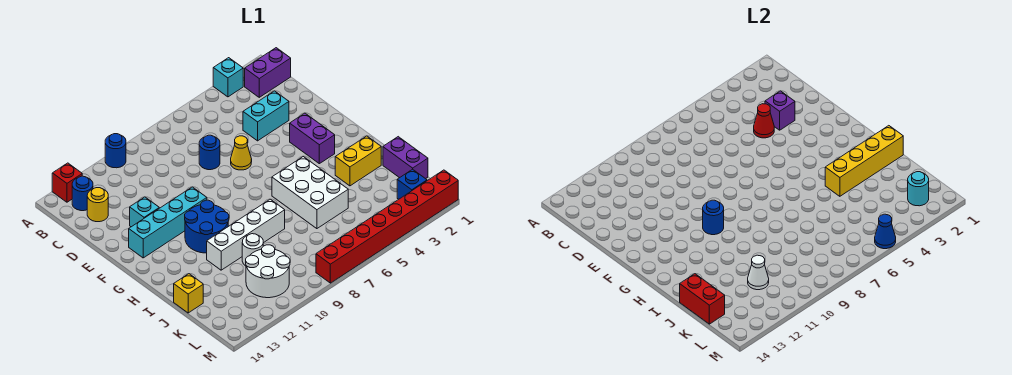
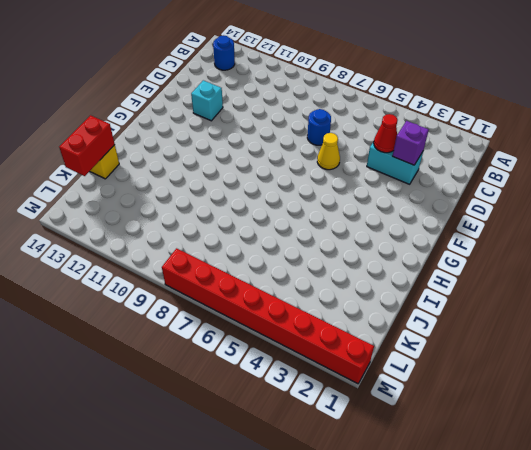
none -> cyan brick A3 level 1
none -> blue round brick A10 level 1
none -> red brick A13 level 1
none -> purple brick B1:B2 level 1

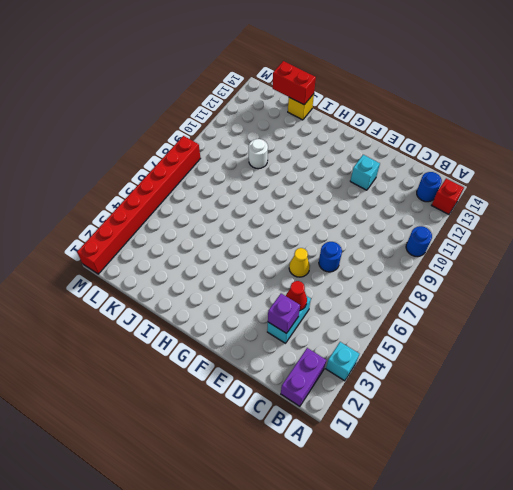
none -> yellow round brick C13 level 1
none -> purple brick F3:G3 level 1
none -> cyan brick F10:F13 level 1
none -> blue round brick G10:H11 level 1

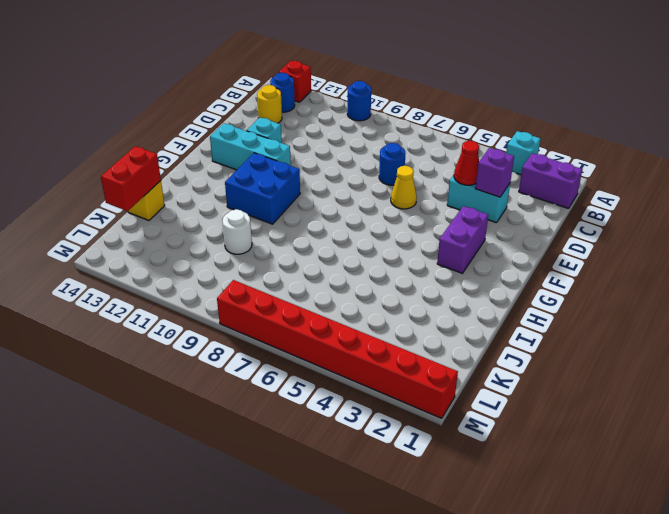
cyan brick F11:F13 level 1 -> cyan brick F10:F13 level 1
blue brick G10:H11 level 1 -> blue round brick G10:H11 level 1
none -> white brick H5:J6 level 1
none -> yellow brick I2:I3 level 1
none -> white brick I8:I11 level 1
none -> purple brick J1:K1 level 1

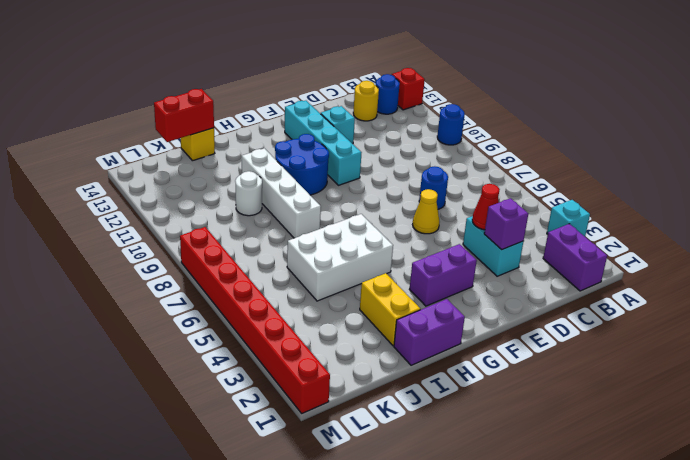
purple brick H1:I1 level 1 -> purple brick J1:K1 level 1
none -> white round brick K10:L11 level 1
none -> blue brick L2 level 1
none -> blue round brick G10 level 2
none -> yellow brick I1:I4 level 2

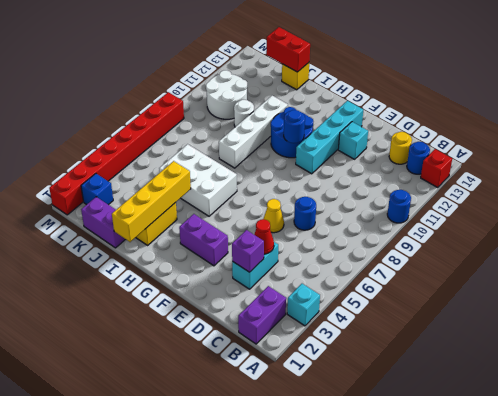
none -> white cone K11 level 2
none -> cyan round brick L2 level 2
none -> blue cone M5 level 2

